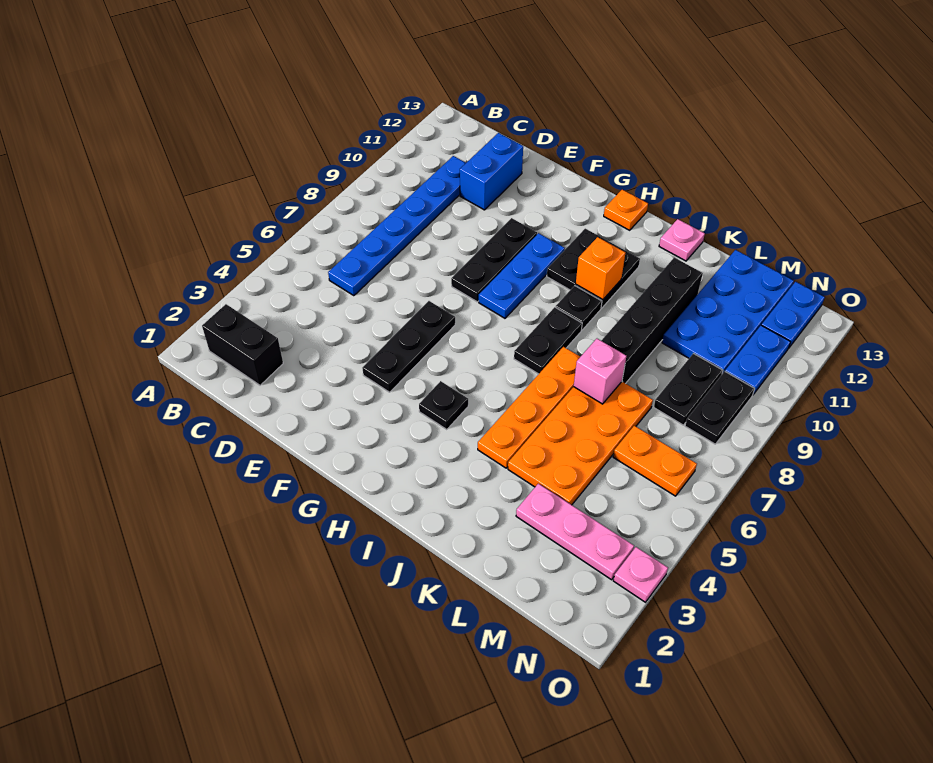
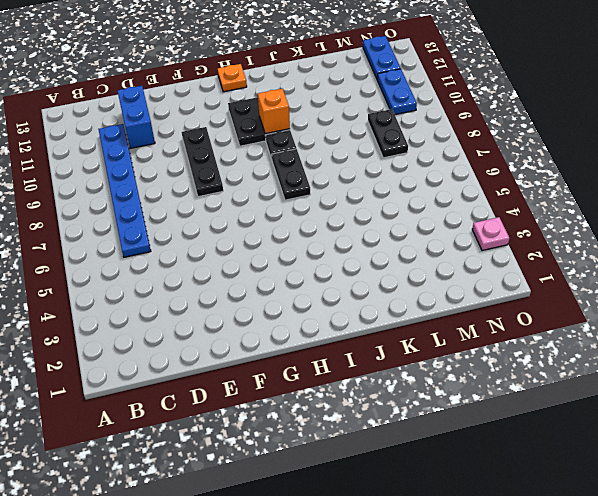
none -> black brick B2:C2 level 1
none -> black plate F4:F6 level 1
none -> blue plate G8:G10 level 1

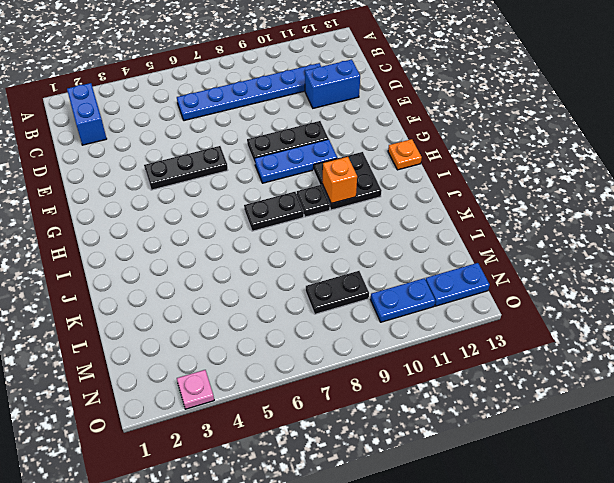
blue brick B2:C2 level 1 -> black brick B2:C2 level 1
none -> black plate H4 level 1
none -> orange plate J4:J7 level 1
none -> pink plate J13 level 1

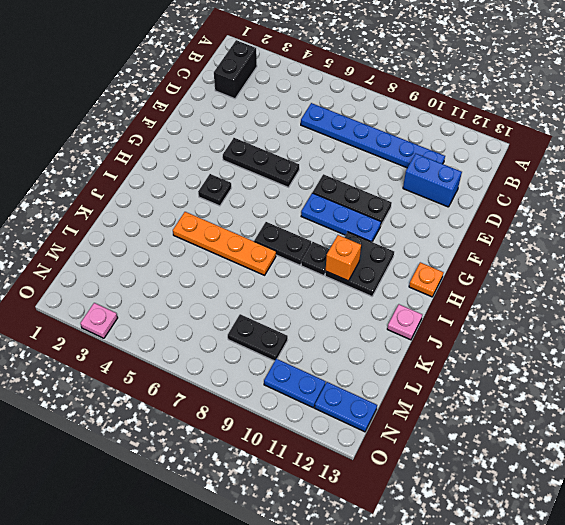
none -> orange plate K4:L7 level 1
none -> black brick K8:K11 level 1
none -> pink plate L3:N3 level 1

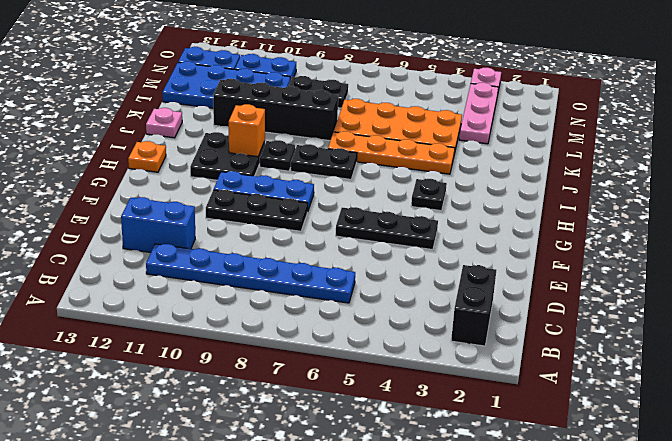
none -> orange plate M6:N6 level 1
none -> black plate N8:N9 level 1
none -> pink brick K7 level 2

